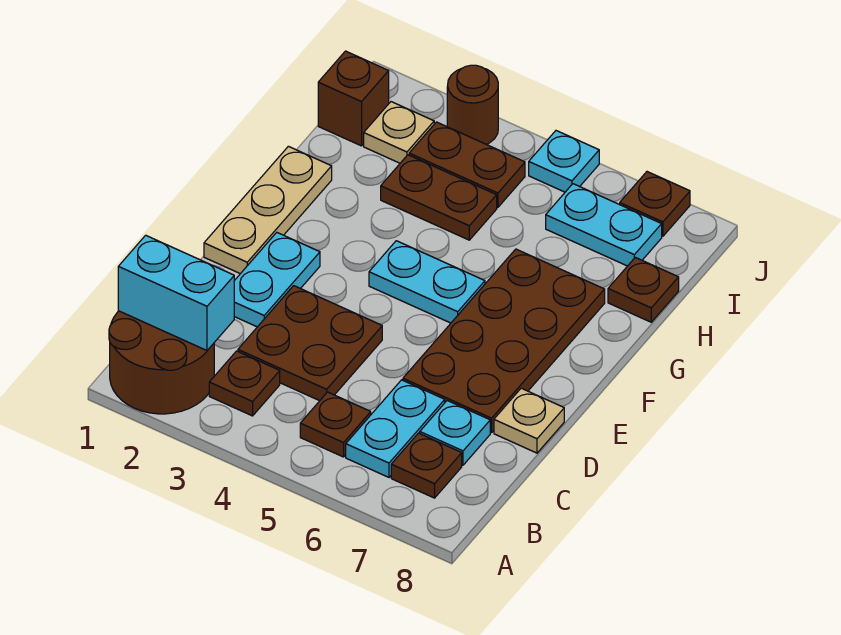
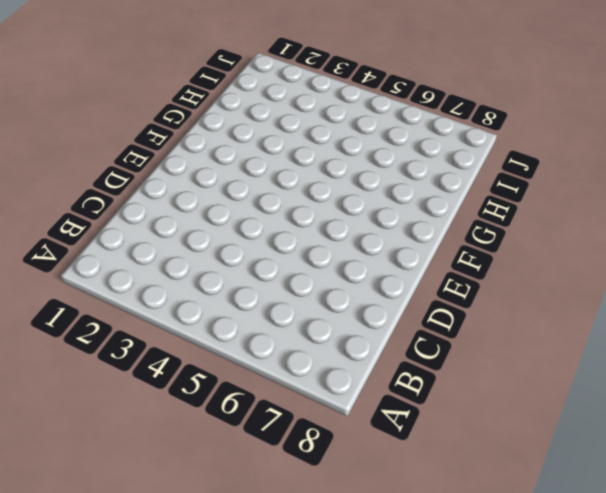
none -> brown round brick A1:B2 level 1
none -> brown plate B3 level 1
none -> brown plate B5 level 1

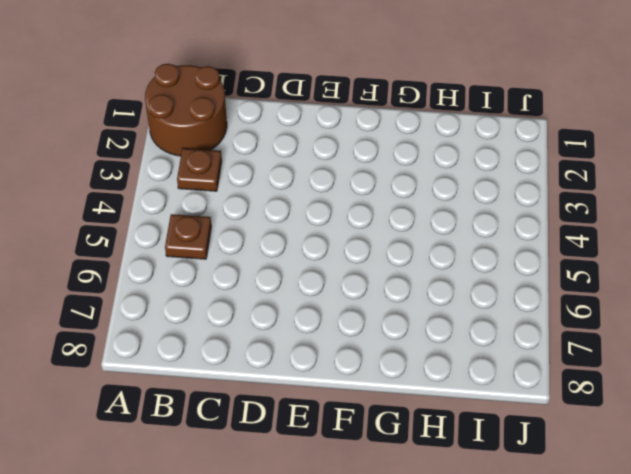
none -> cyan plate B6:C6 level 1
none -> brown plate B7 level 1
none -> brown plate C3:D4 level 1

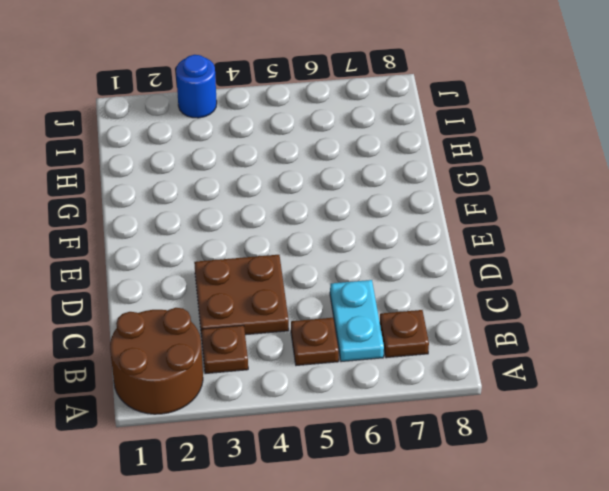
blue round brick J3 level 1 -> brown round brick J3 level 1
none -> cyan plate C7 level 1
none -> cyan plate D2:E2 level 1
none -> brown plate D6:G7 level 1

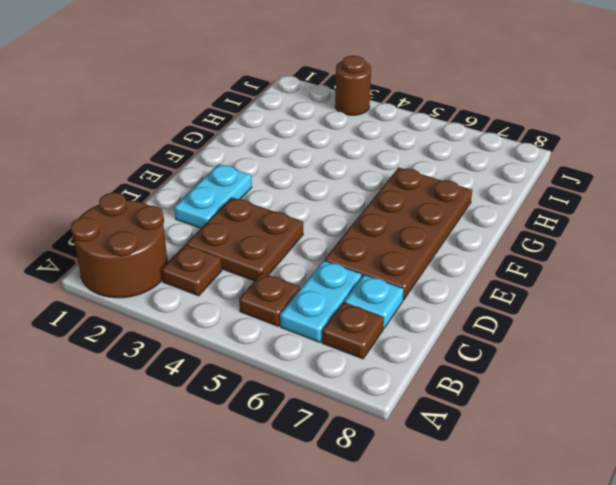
none -> tan plate D8 level 1
none -> tan plate E1:G1 level 1
none -> cyan plate F4:F5 level 1

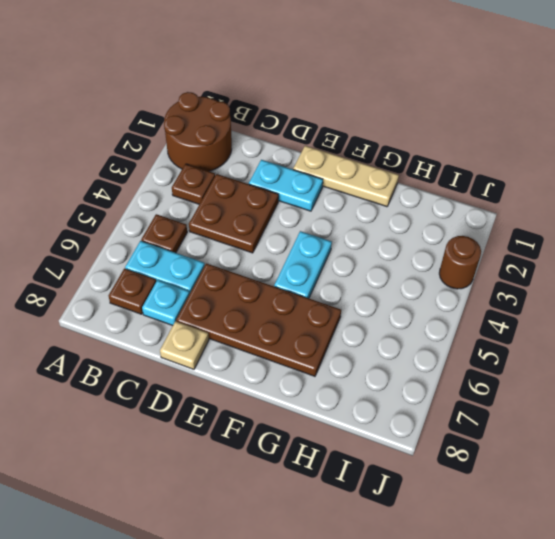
none -> brown plate H3:H4 level 1
none -> brown plate H8 level 1
none -> brown brick I1 level 1

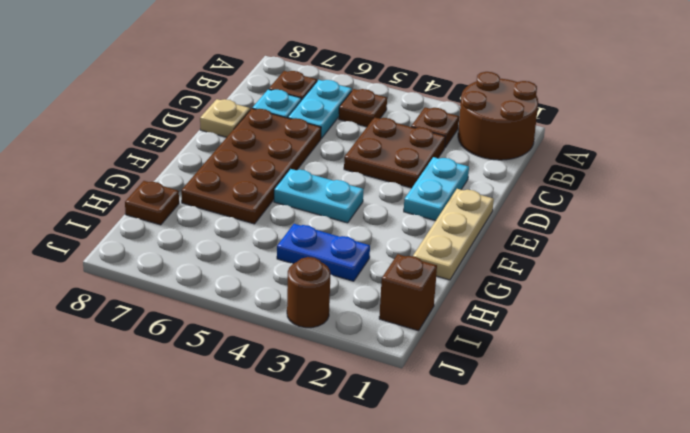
blue plate H3:H4 level 1 -> brown plate H3:H4 level 1
none -> tan plate I2 level 1
none -> brown plate I3:I4 level 1
none -> cyan plate I6:I7 level 1

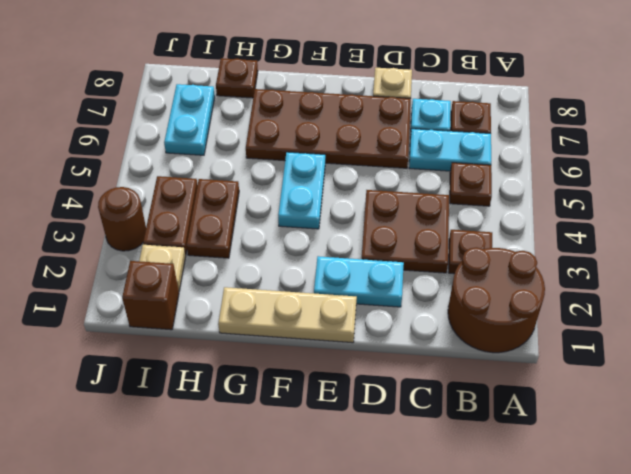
none -> cyan plate J5 level 1
none -> brown plate J7 level 1
none -> cyan brick B1:B2 level 2

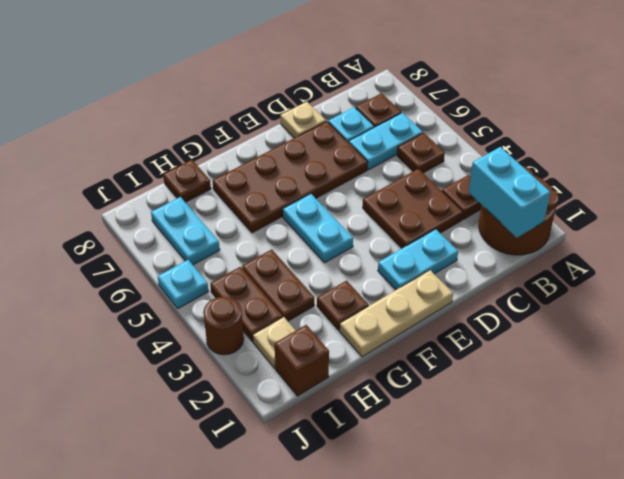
brown plate G2 level 1 -> brown plate J7 level 1

